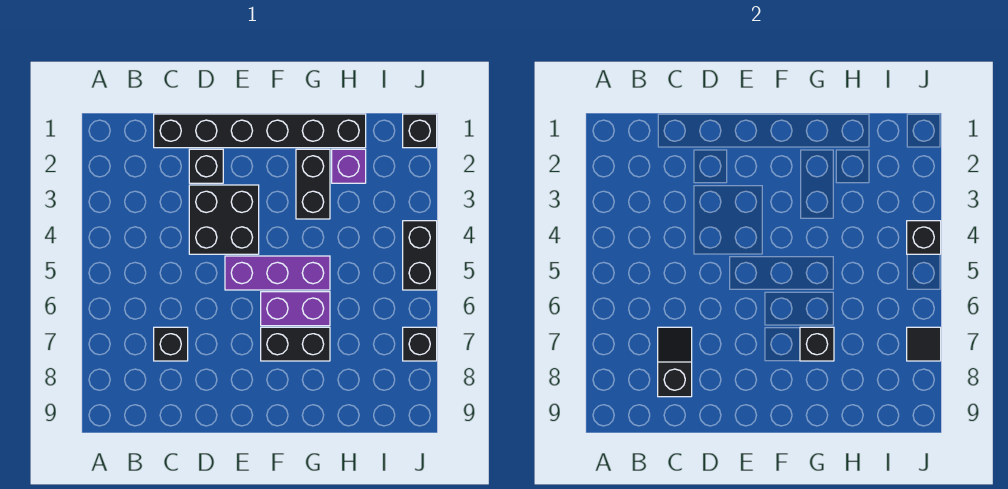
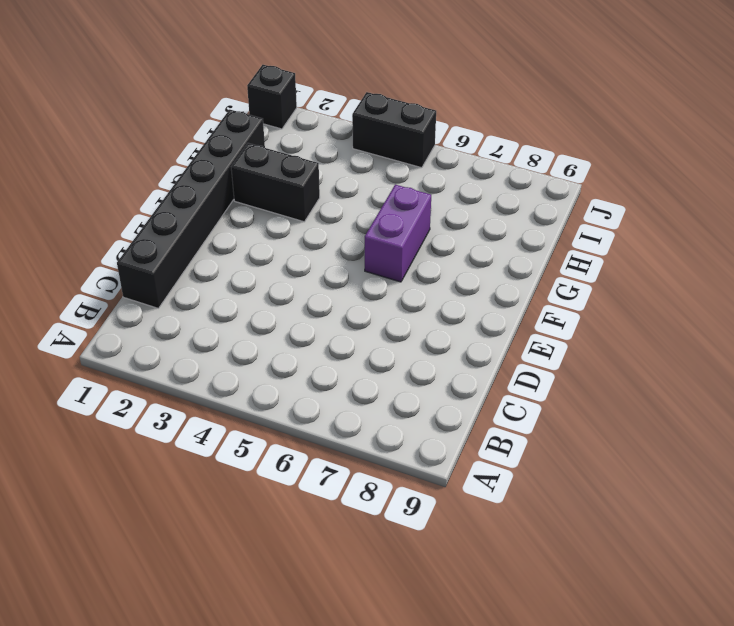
none -> black brick C7 level 1
none -> black brick D2 level 1
none -> black brick D3:E4 level 1

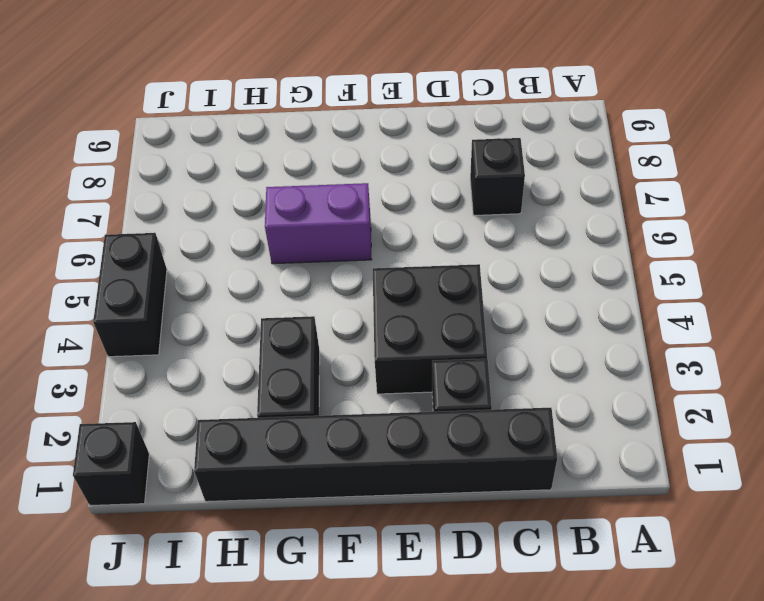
none -> purple brick E5:G5 level 1
none -> black brick F7:G7 level 1
none -> purple brick H2 level 1

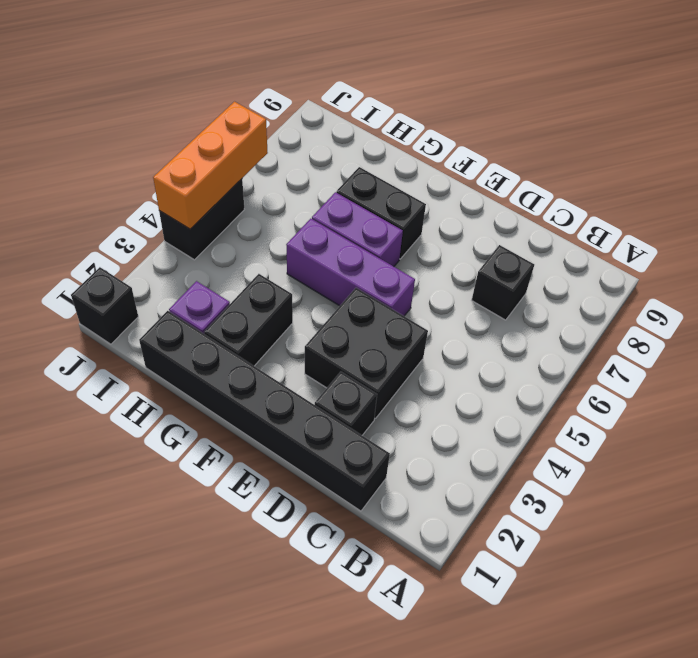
orange brick J4:J6 level 2 -> black brick J4 level 2
none -> black brick J7 level 1
none -> black slope C7:C8 level 2 top 8
none -> black brick G7 level 2

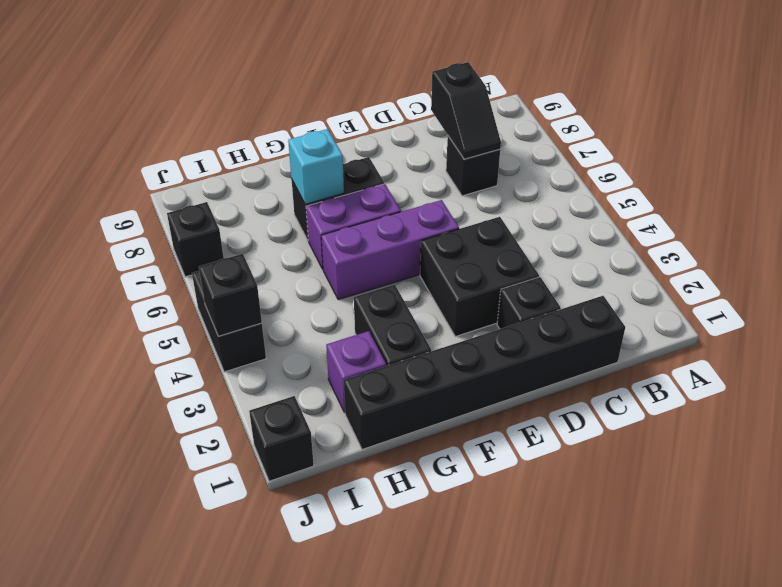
cyan brick G7 level 2 -> black brick G7 level 2
none -> black tile J7 level 2

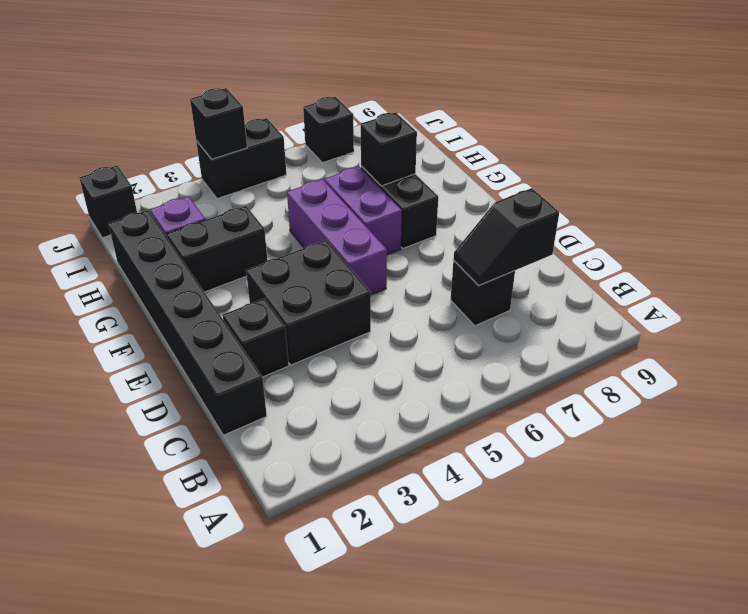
none -> black tile J7 level 2

